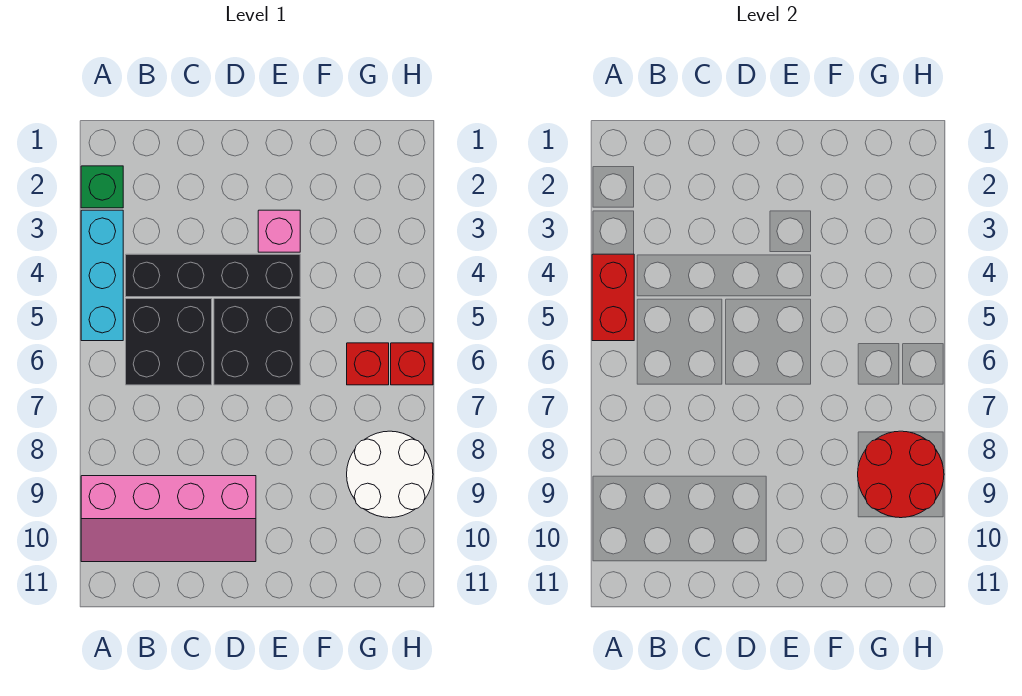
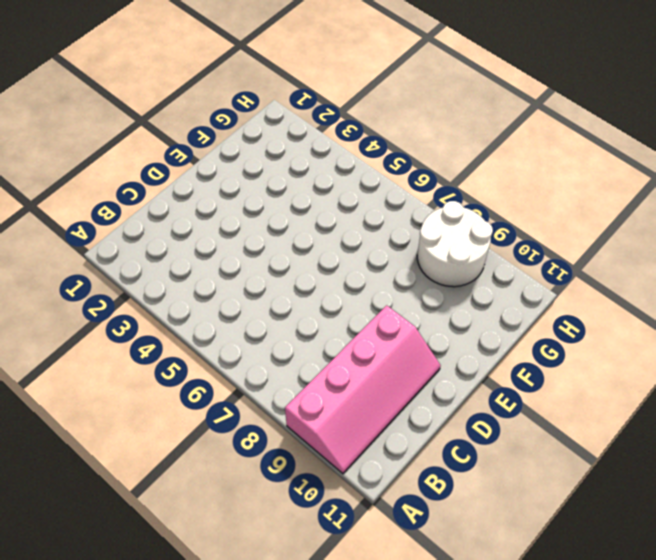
none -> green brick A2 level 1
none -> cyan brick A3:A5 level 1
none -> black brick B4:E4 level 1

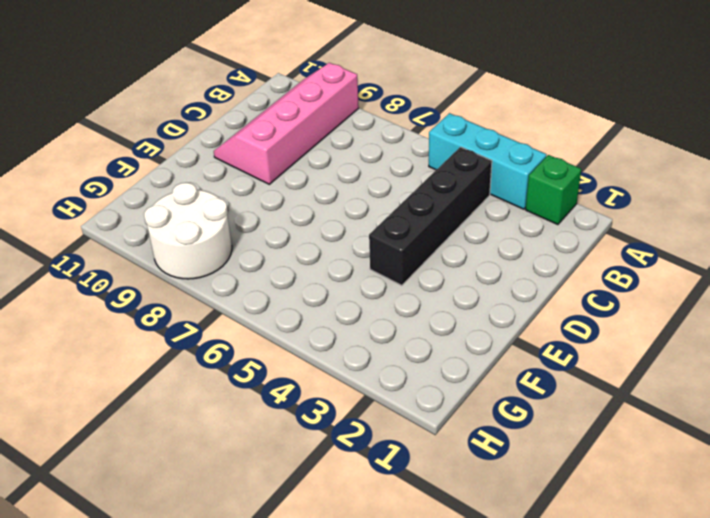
none -> black brick B5:C6 level 1
none -> black brick D5:E6 level 1
none -> pink brick E3 level 1

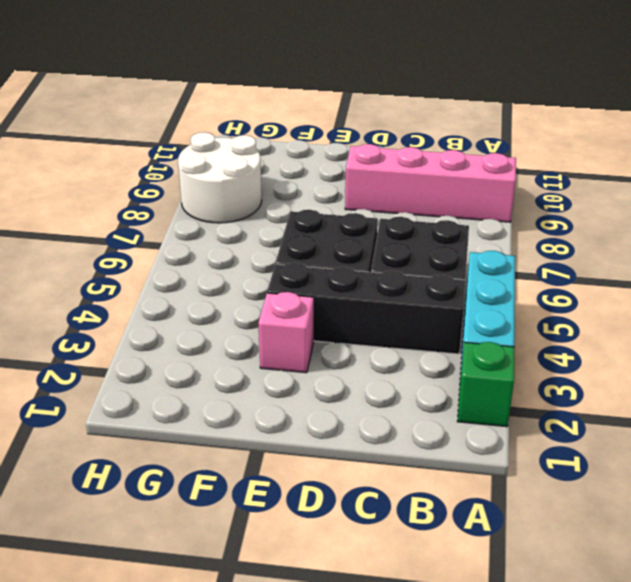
none -> red brick G6 level 1
none -> red brick H6 level 1
none -> red brick A4:A5 level 2

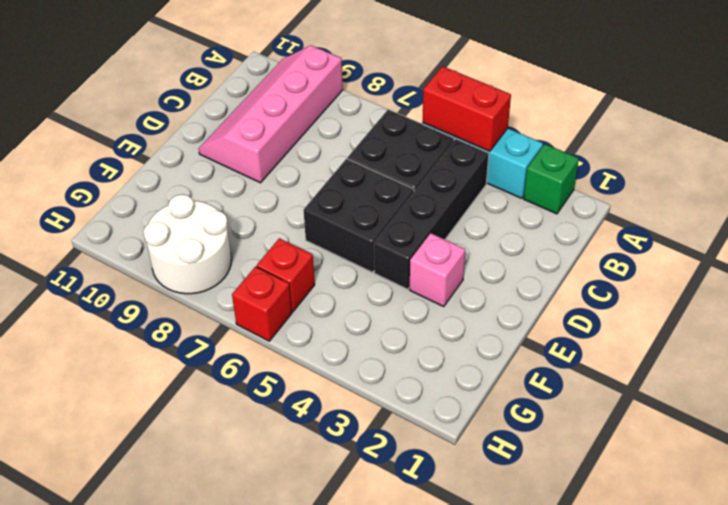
none -> red round brick G8:H9 level 2

